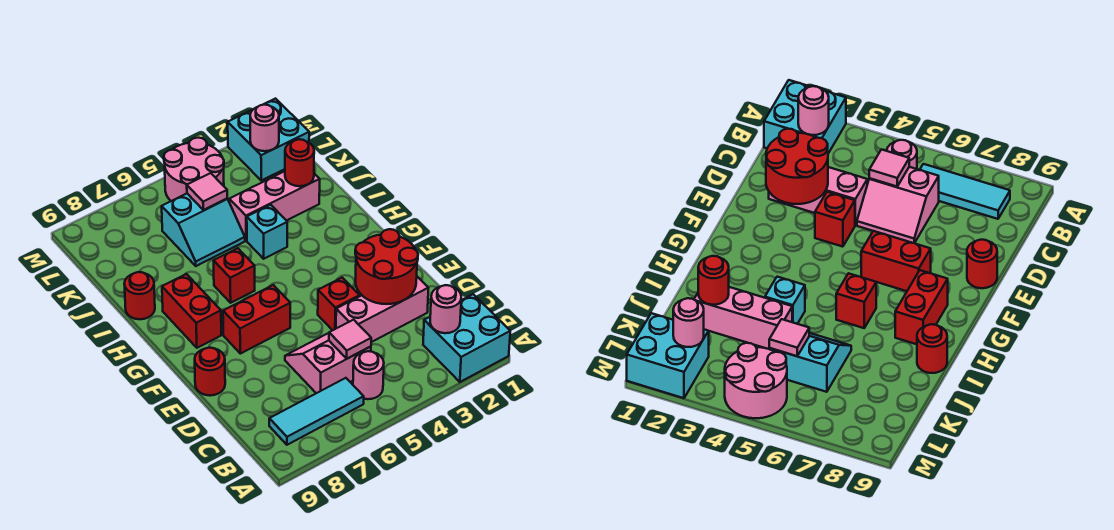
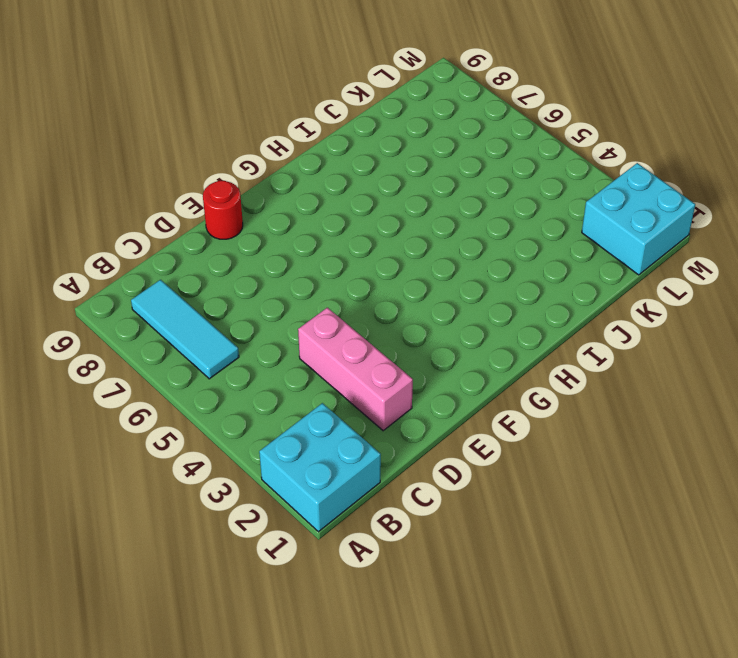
none -> pink round brick B5 level 1
none -> pink slope C5:D6 level 1 top C
none -> red brick E4 level 1

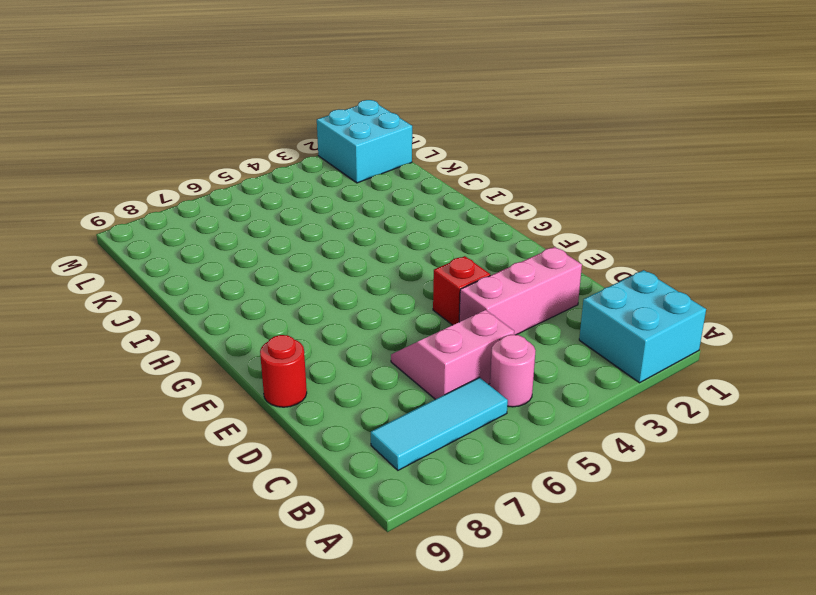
none -> red brick F6:F7 level 1
none -> red brick G8:H8 level 1
none -> red brick H6 level 1

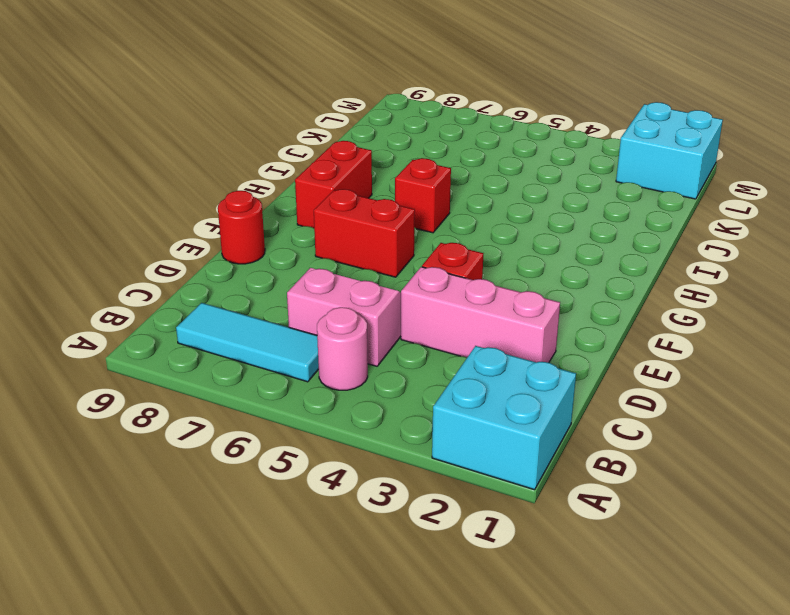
none -> cyan brick I4 level 1
none -> red round brick I9 level 1
none -> pink brick J2:J4 level 1

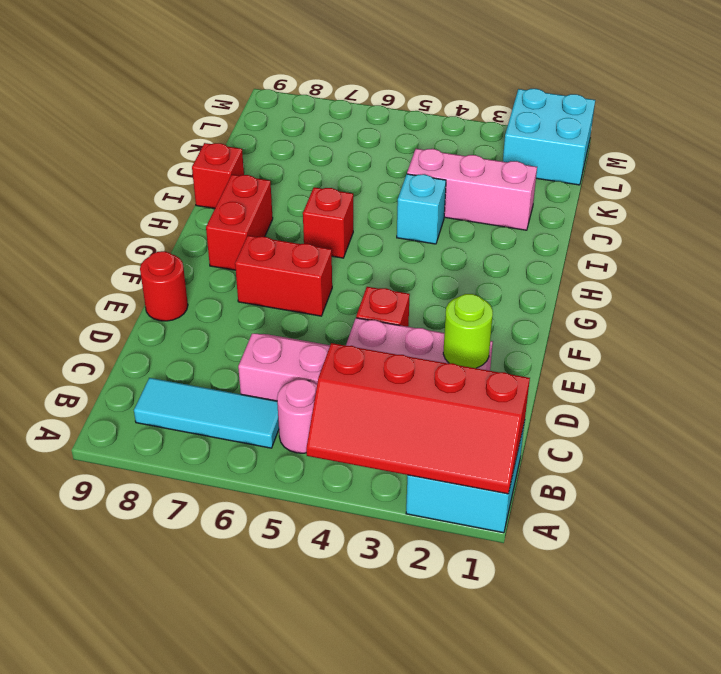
red slope A1:B4 level 2 top B -> pink round brick B2 level 2
lime round brick D2 level 2 -> red round brick D2:E3 level 2
red brick I9 level 1 -> red round brick I9 level 1
none -> cyan slope J5:K6 level 1 top K
none -> pink round brick L4:M5 level 1
none -> pink tile C5 level 2

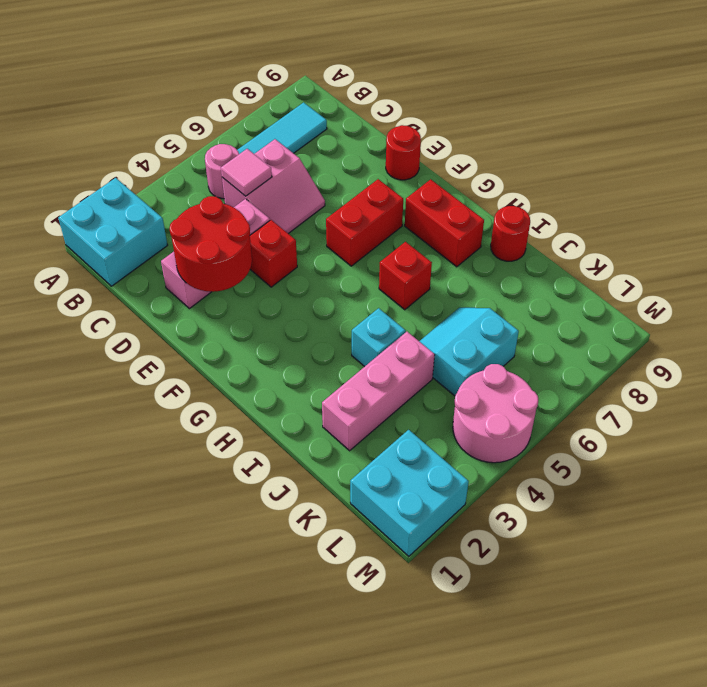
none -> pink round brick B2 level 2
none -> red round brick J2 level 2
none -> pink tile K5 level 2

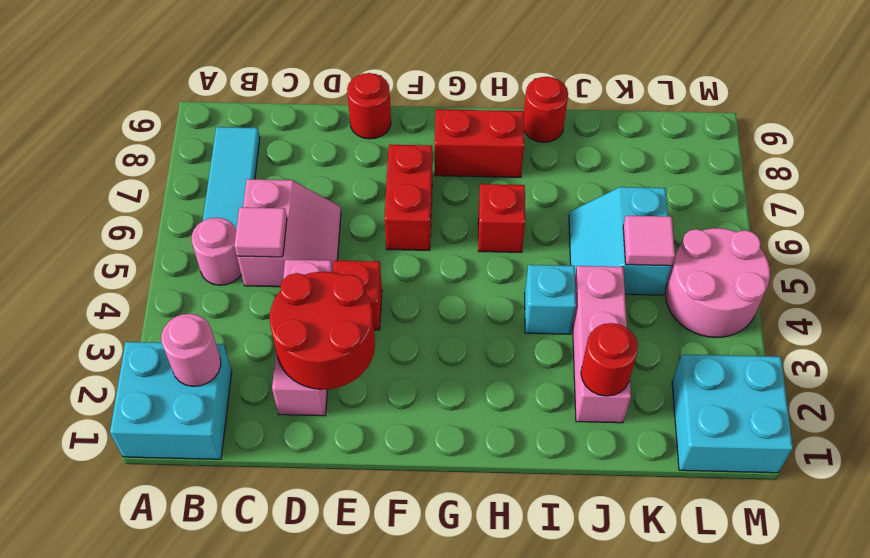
none -> pink round brick L2 level 2

